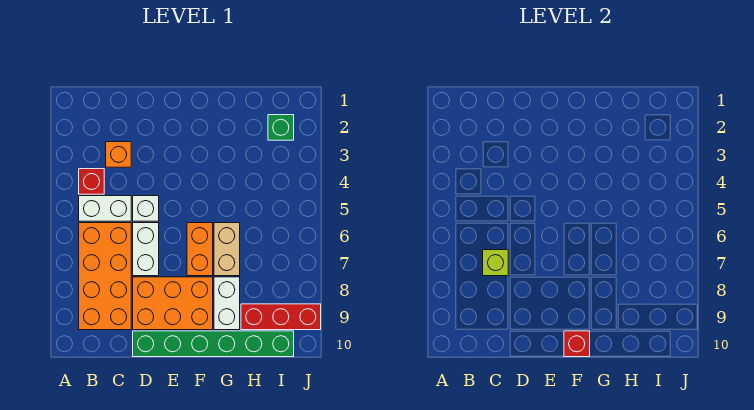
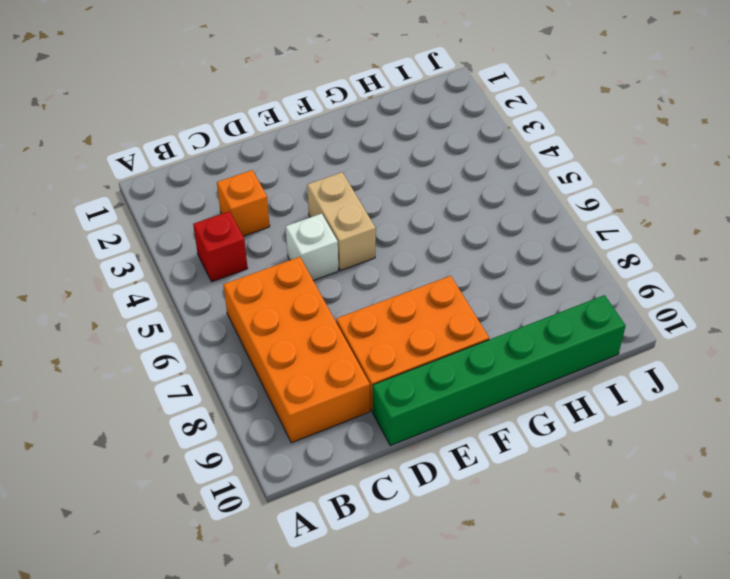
tan brick E4:E5 level 1 -> tan brick G6:G7 level 1
none -> white brick B5:C5 level 1
none -> white brick D6:D7 level 1
none -> orange brick F6:F7 level 1

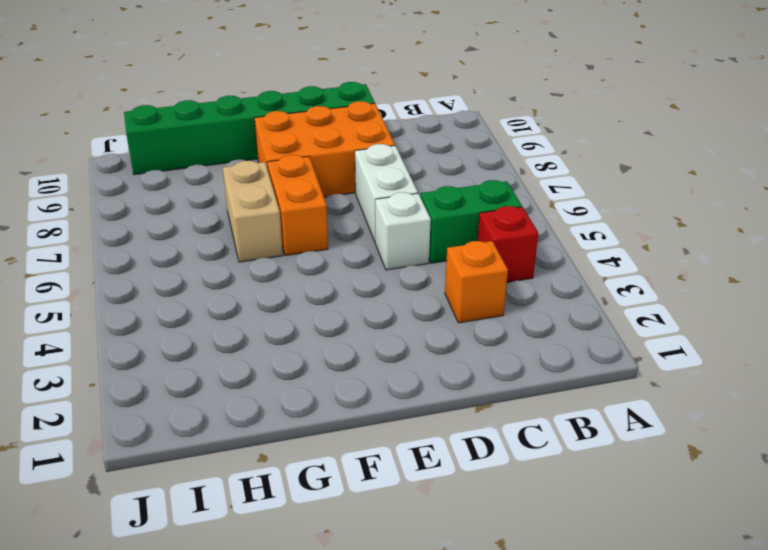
green brick B5:C5 level 1 -> white brick B5:C5 level 1
none -> orange brick B6:C9 level 1
none -> white brick G8:G9 level 1
none -> red brick H9:J9 level 1

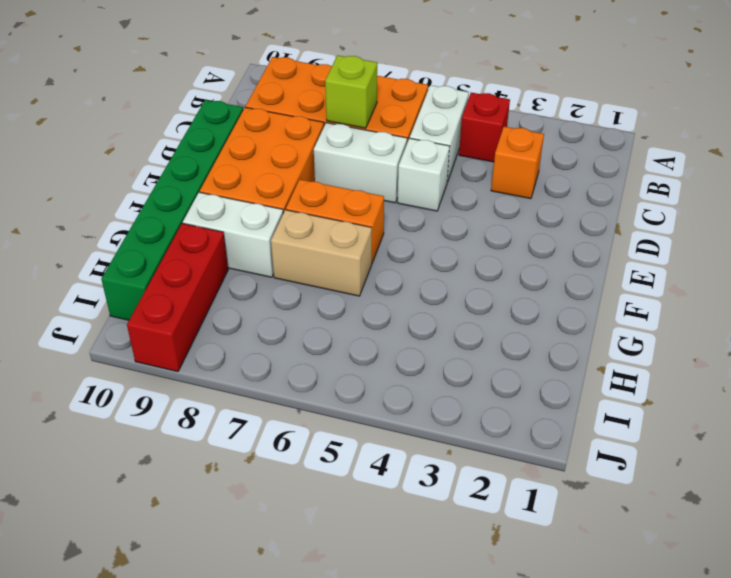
none -> green brick I2 level 1
none -> red brick F10 level 2

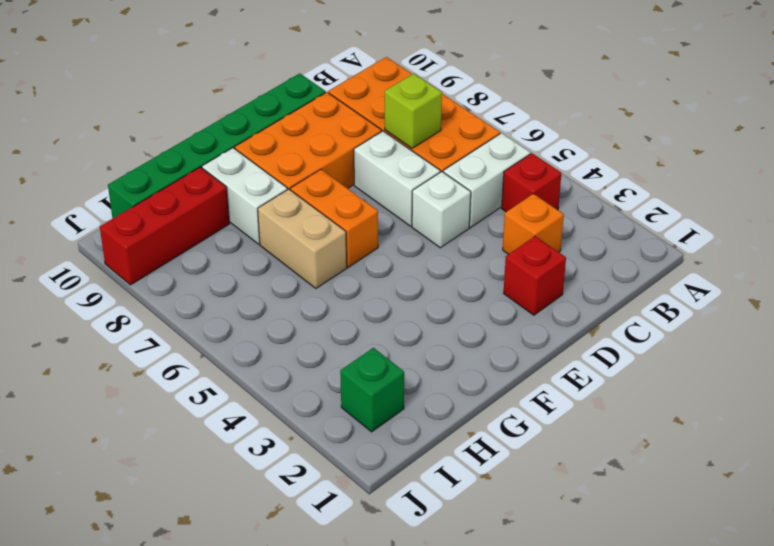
red brick D2 level 1 -> red brick F10 level 2

